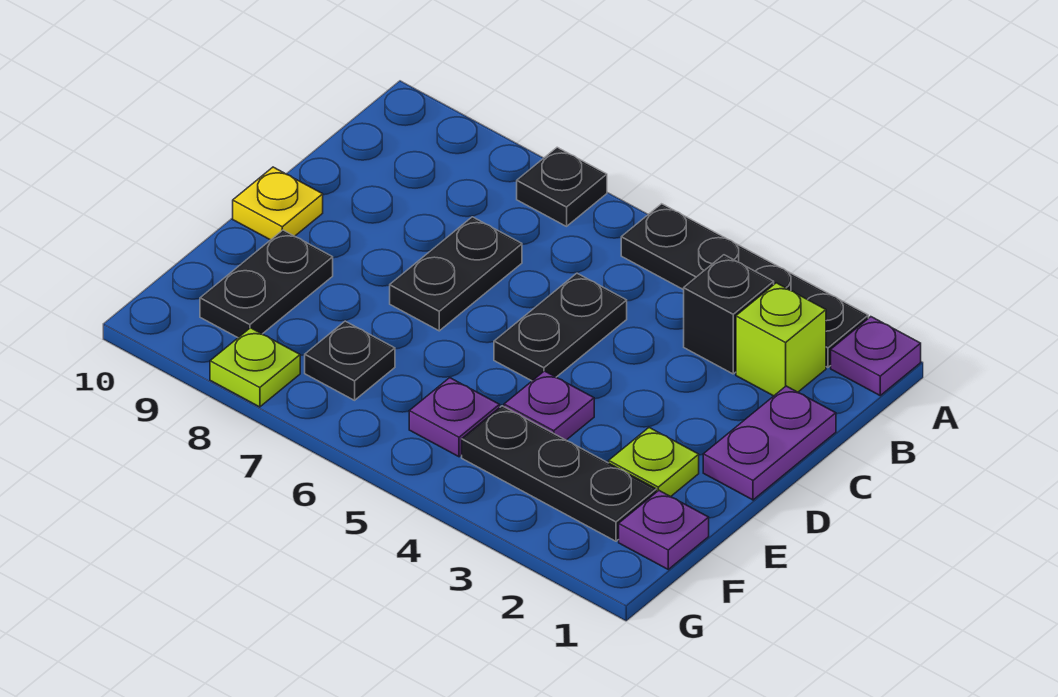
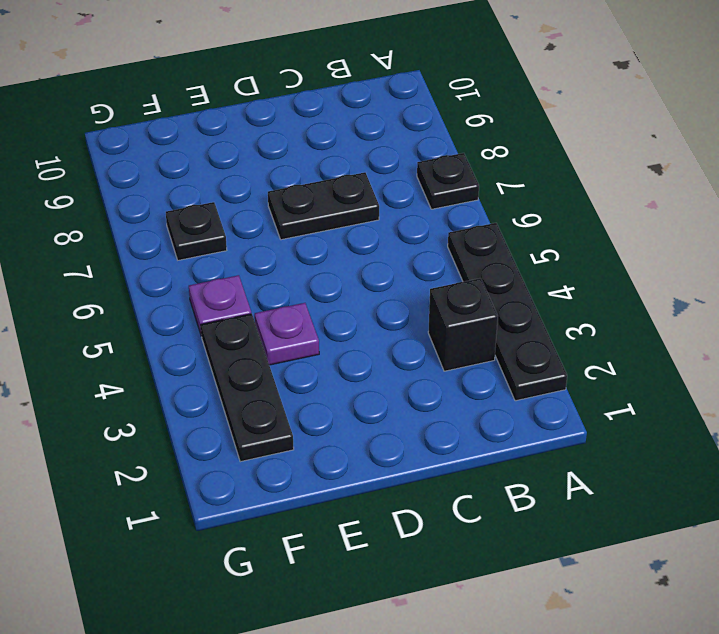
none -> purple plate A1 level 1
none -> lime brick B2 level 1
none -> purple plate C1:D1 level 1

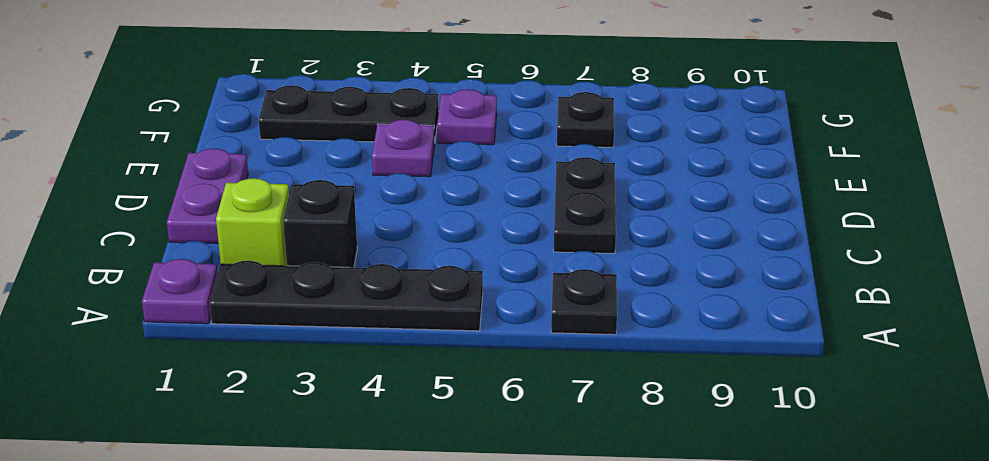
none -> black plate C5:D5 level 1
none -> yellow plate D10 level 1
none -> lime plate E2 level 1

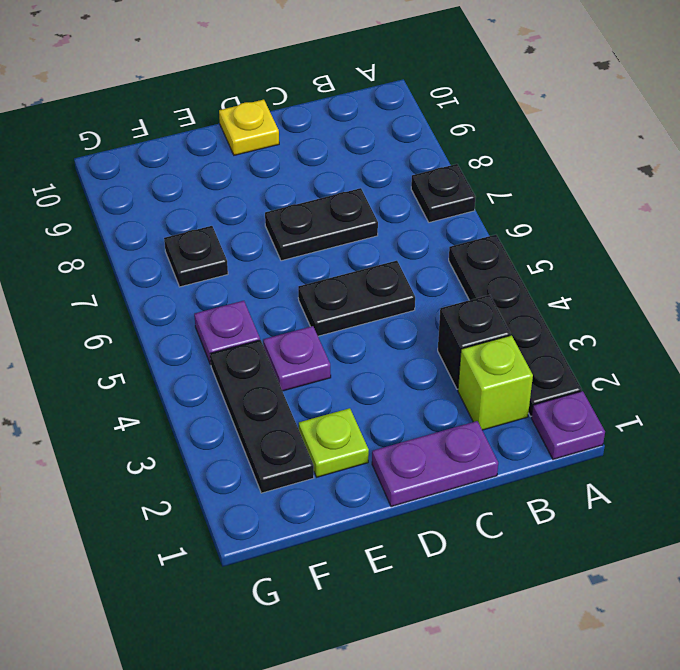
none -> black plate E9:F9 level 1
none -> purple plate F1 level 1
none -> lime plate G8 level 1

